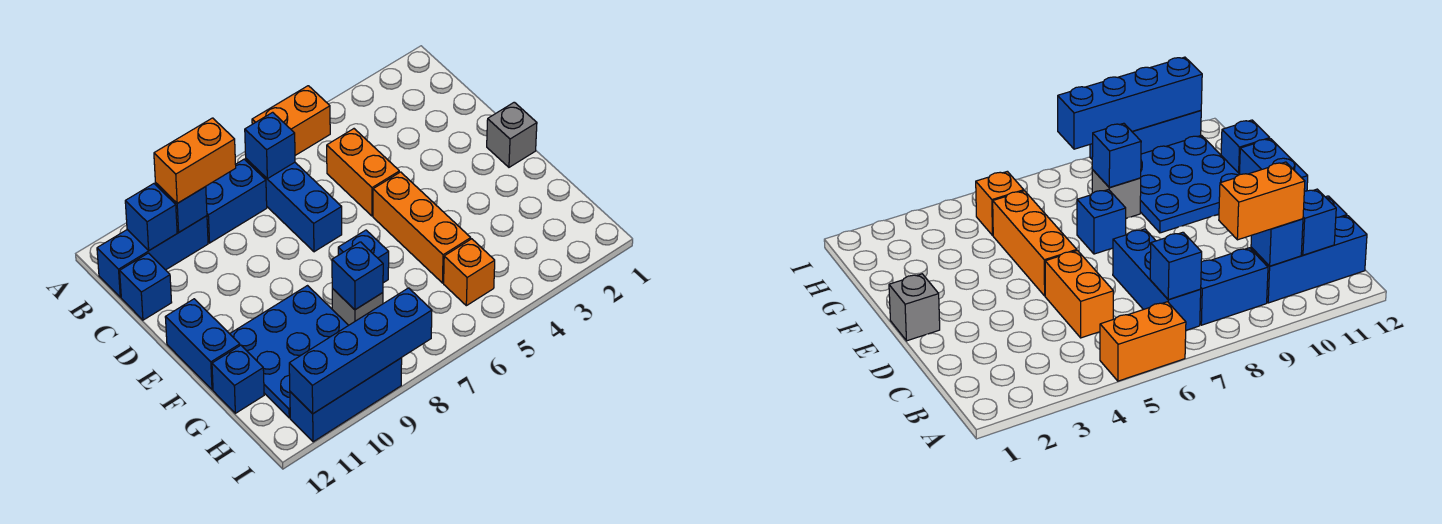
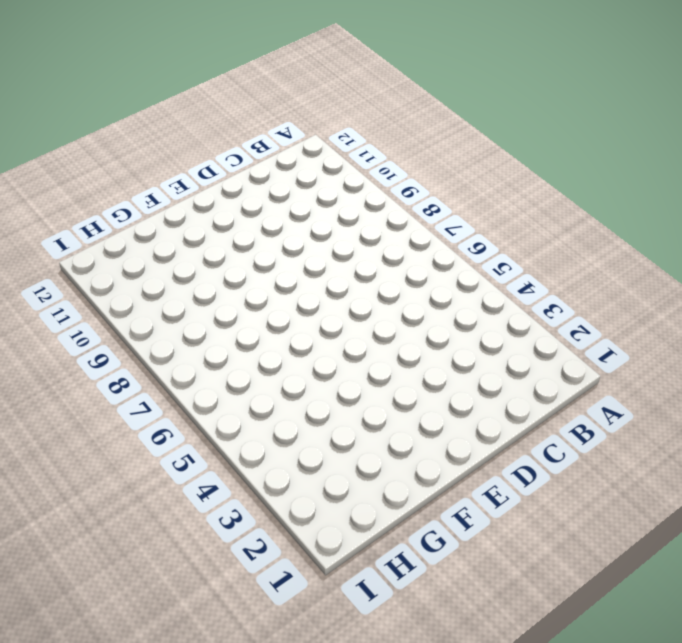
none -> orange brick A5:A6 level 1
none -> blue brick B7:D7 level 1
none -> blue brick B8:B9 level 1

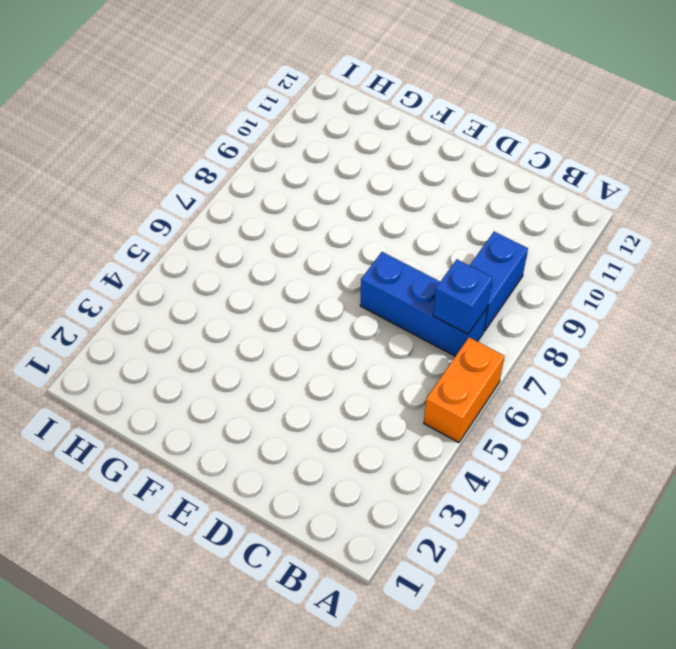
none -> blue brick B10:B12 level 1
none -> orange brick C5:D5 level 1
none -> blue brick C12 level 1

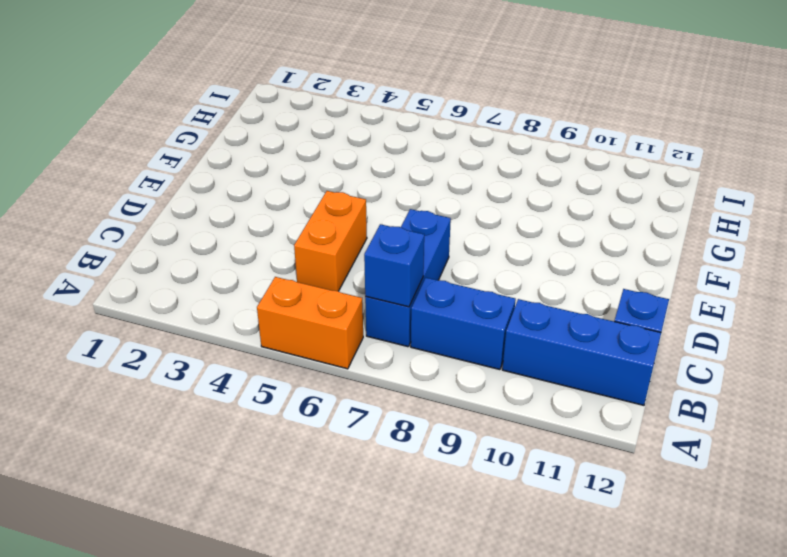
none -> grey brick E1 level 1
none -> orange brick E5:G5 level 1
none -> blue brick E12:F12 level 1

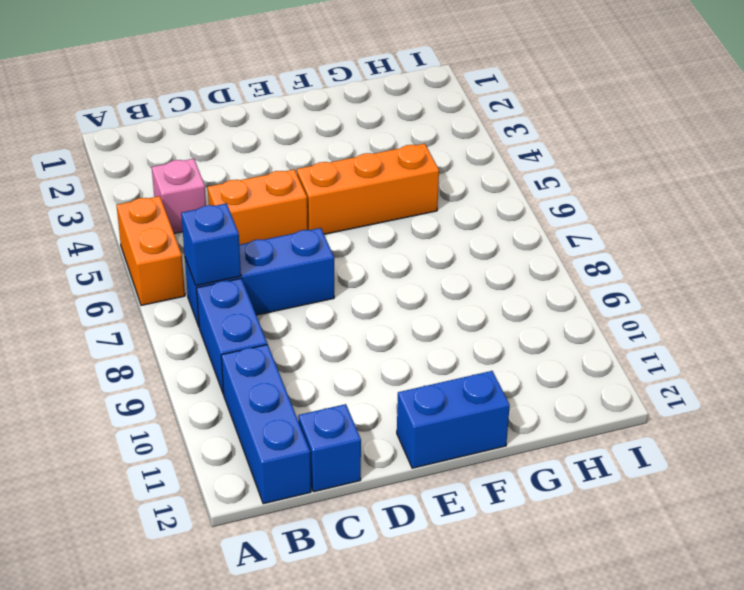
pink brick B4 level 1 -> none
none -> grey brick E1 level 1
none -> blue brick F7 level 1
none -> blue plate F9:H11 level 1

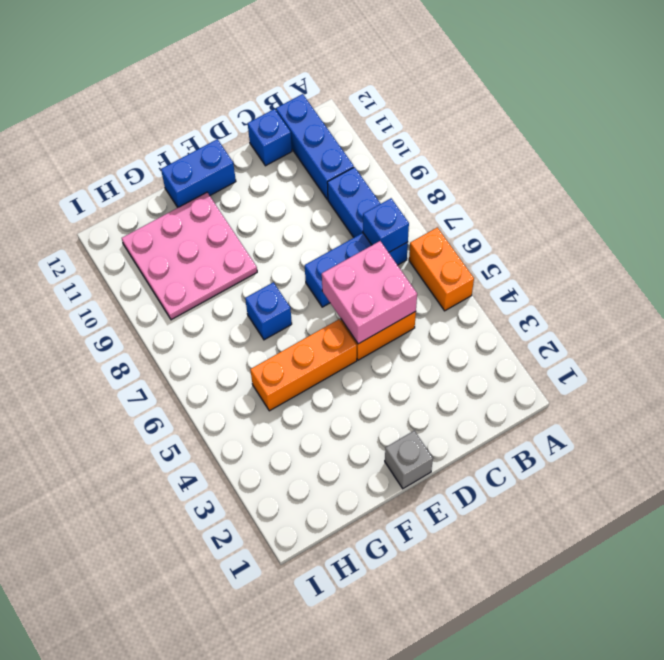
pink brick C5:D6 level 2 -> none
pink plate F9:H11 level 1 -> blue plate F9:H11 level 1
none -> grey brick G8 level 1
none -> blue brick G12 level 1
none -> orange brick H5 level 1

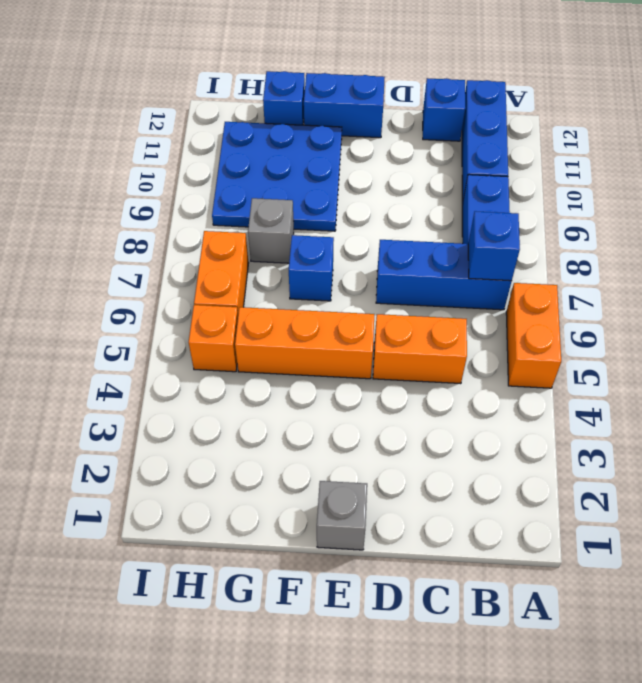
orange brick H6:H7 level 1 -> orange brick B9:B10 level 3
none -> blue brick I9:I11 level 1
none -> blue brick B10 level 2
none -> blue brick B11 level 2

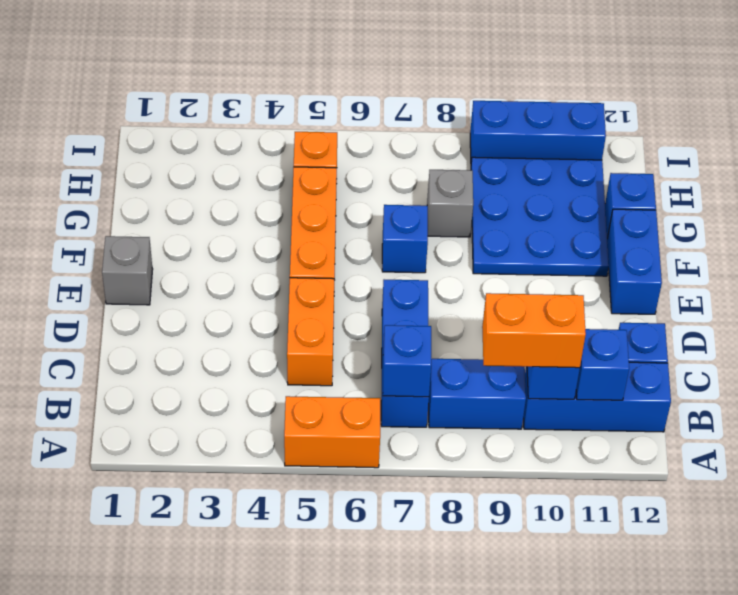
none -> blue brick G8 level 2
none -> blue brick I8:I11 level 2

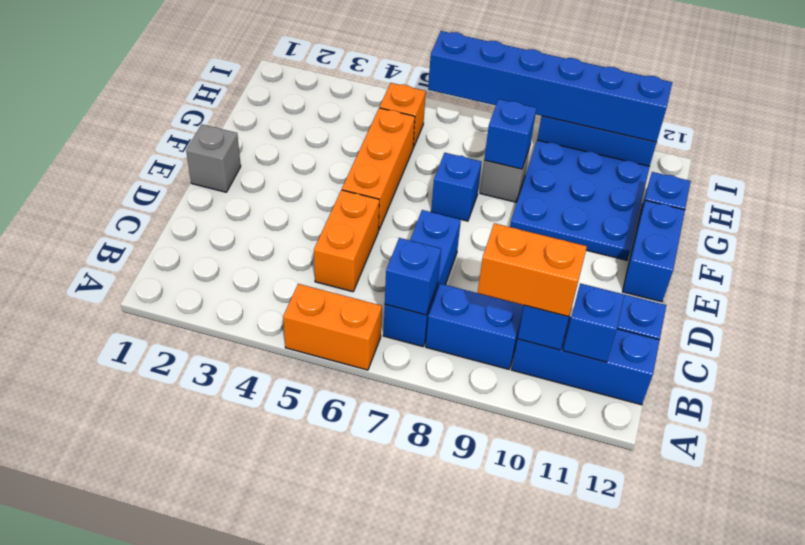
blue brick I6:I11 level 2 -> blue brick I8:I11 level 2

